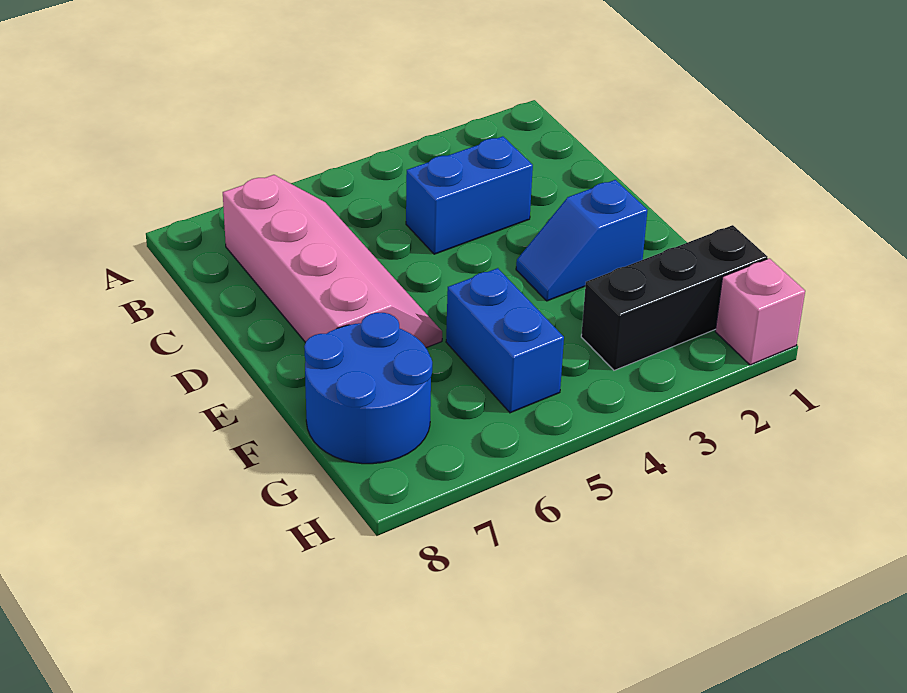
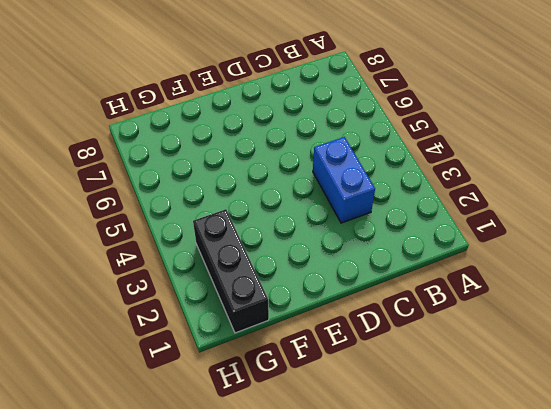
none -> pink slope B6:E7 level 1 top 7
none -> blue slope E2:E3 level 1 top 2

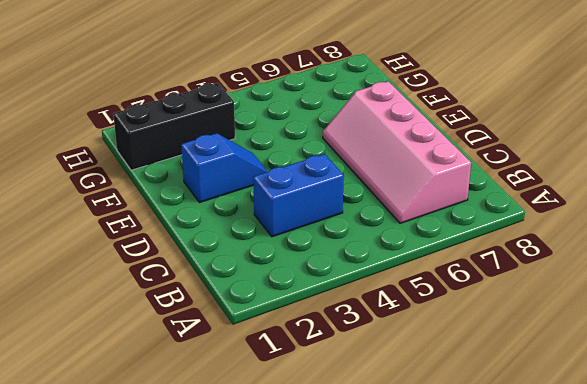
none -> blue brick F5:G5 level 1
none -> blue round brick F7:G8 level 1

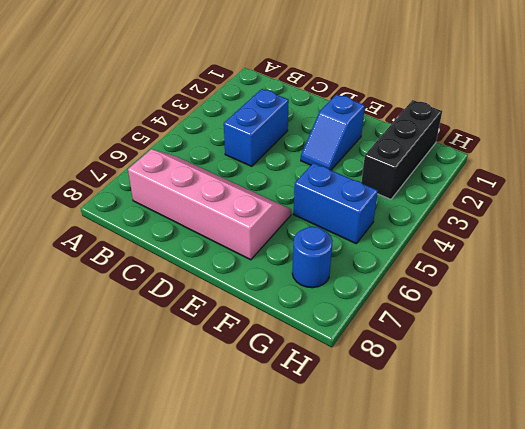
blue round brick G7 level 1 -> blue round brick F7:G8 level 1
none -> pink brick H1 level 1

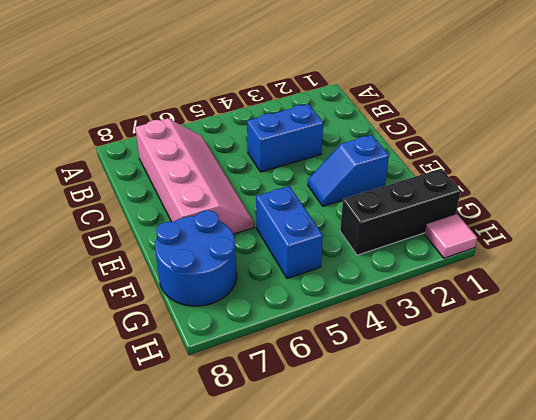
pink tile H1 level 1 -> pink brick H1 level 1

